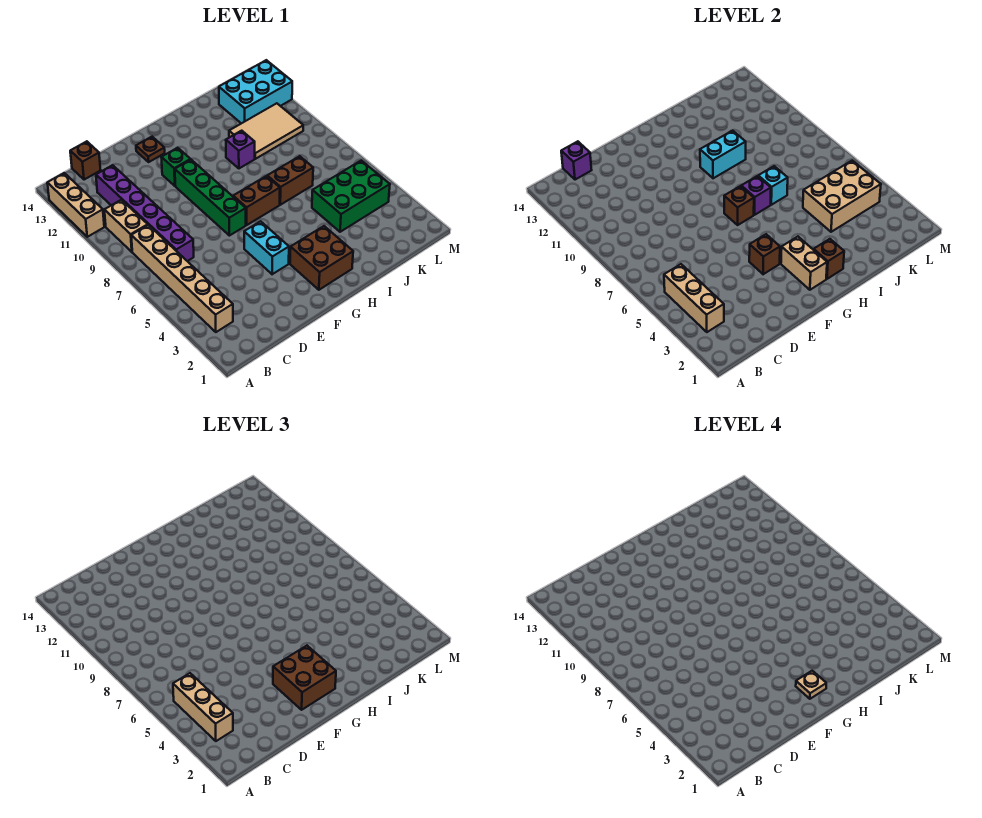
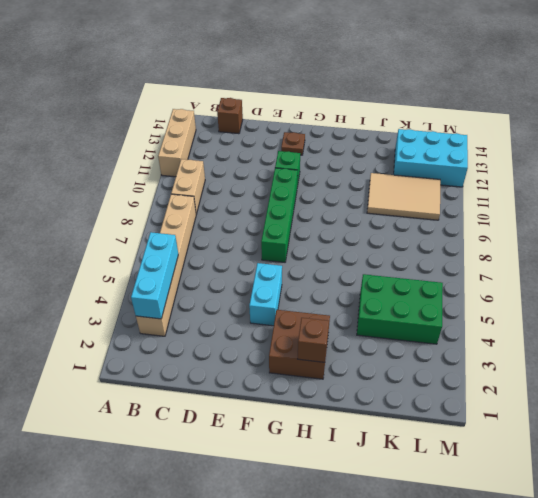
cyan brick B3:B5 level 2 -> tan brick B3:B5 level 2
none -> purple brick C7:C12 level 1
none -> brown brick G7:H7 level 1
none -> brown brick I7:J7 level 1

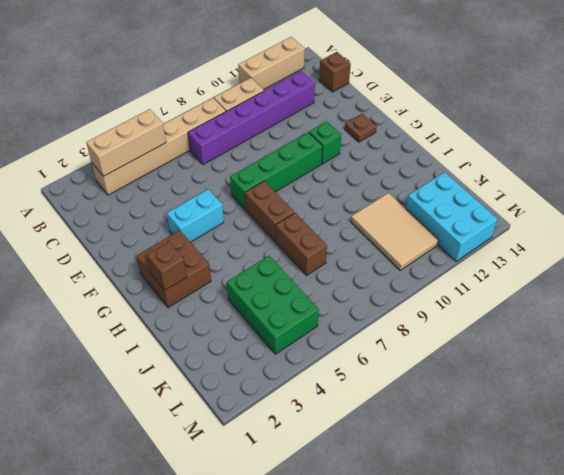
none -> purple brick I10 level 1
none -> purple brick C14 level 2
none -> brown brick F4 level 2

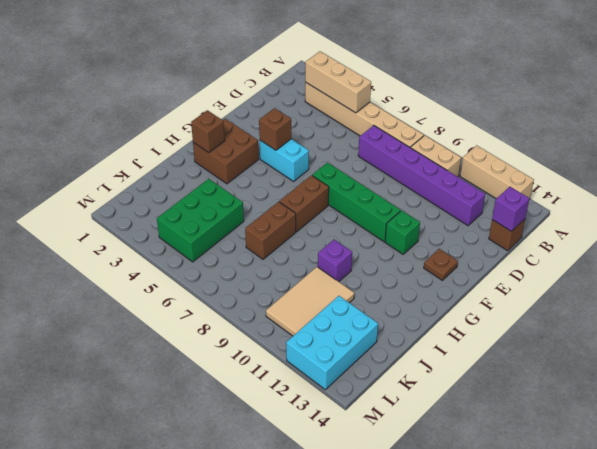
none -> tan brick G2:G3 level 2
none -> brown brick G7 level 2
none -> purple brick H7 level 2

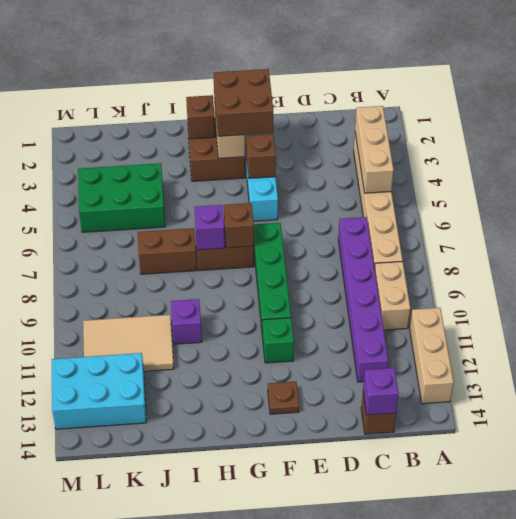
none -> cyan brick H10:I10 level 2
none -> cyan brick I7 level 2
none -> tan brick J4:L5 level 2

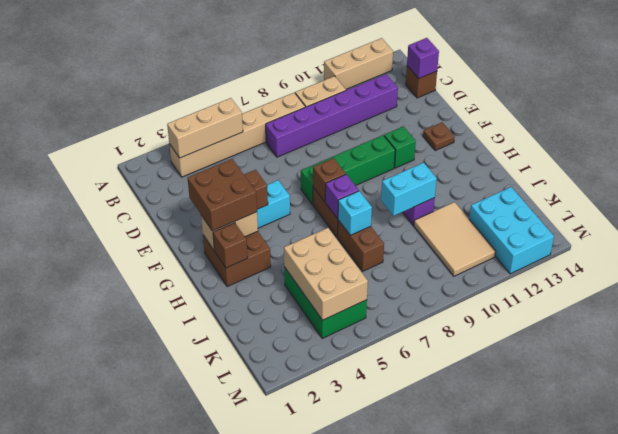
cyan brick I9:I10 level 2 -> cyan brick H10:I10 level 2
none -> tan brick B3:B5 level 3
none -> tan plate G2 level 4

